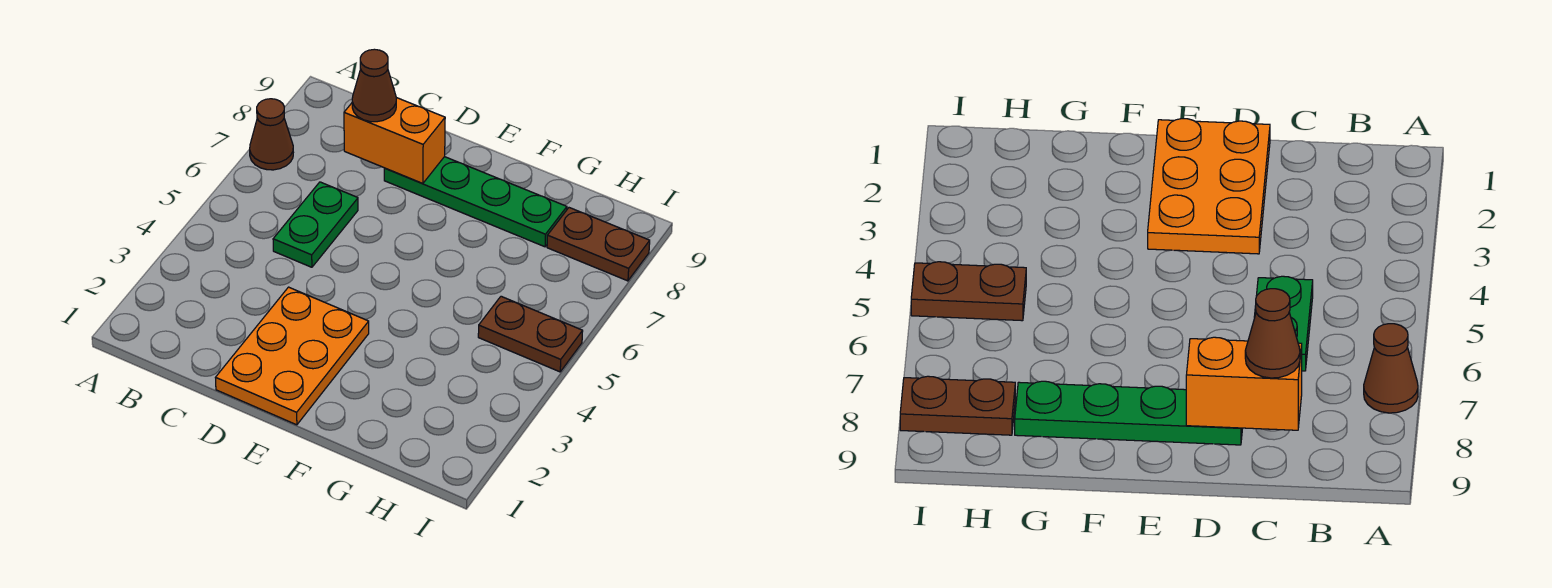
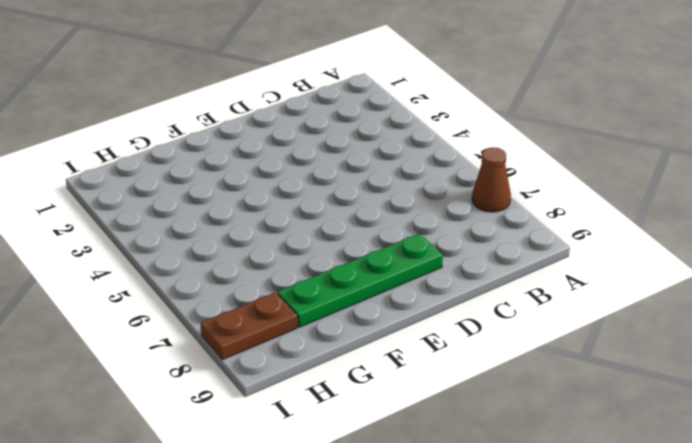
none -> green plate C5:C6 level 1
none -> orange plate D1:E3 level 1

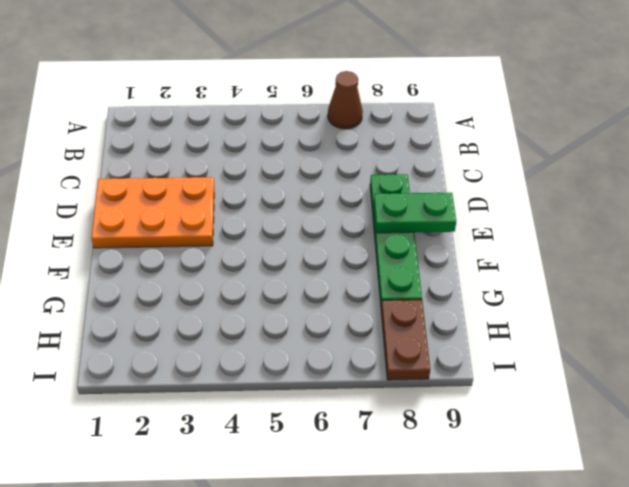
green plate E8:E9 level 2 -> green plate C5:C6 level 1
none -> brown plate H5:I5 level 1
none -> orange brick C8:D8 level 2

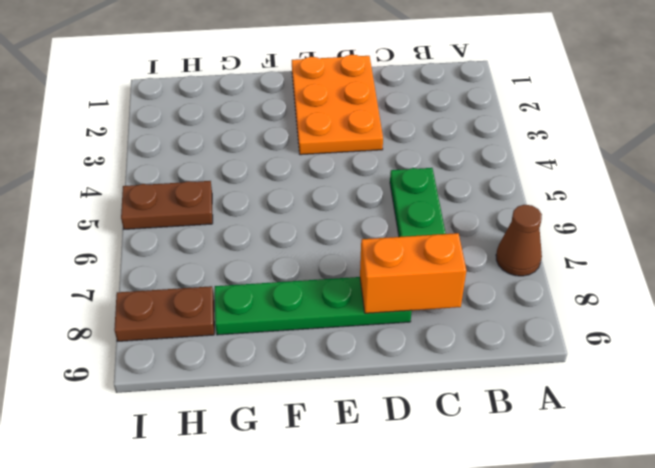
none -> brown cone C8 level 3

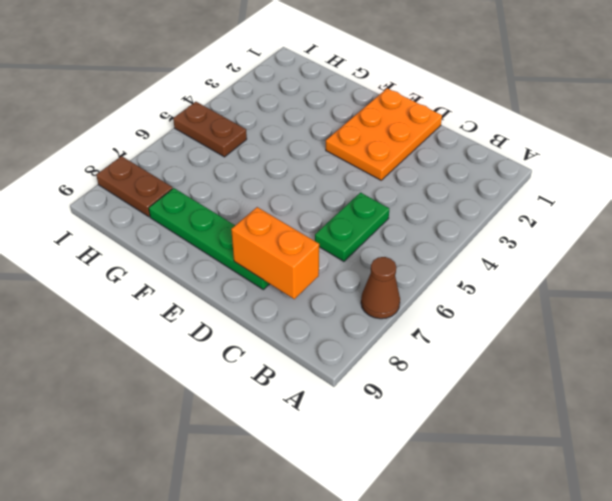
none -> brown cone C8 level 3

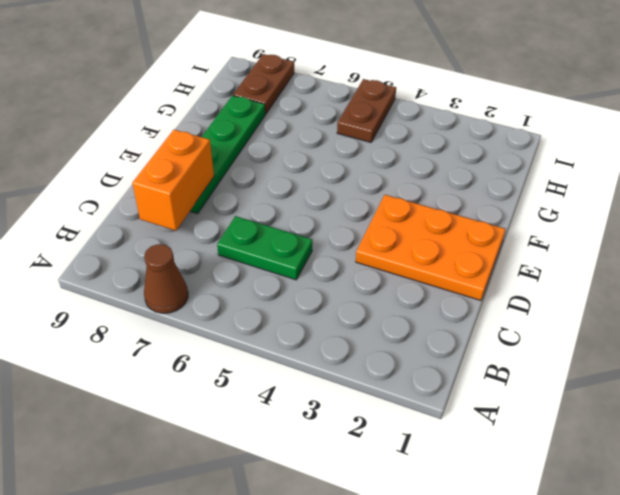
none -> brown cone C8 level 3

